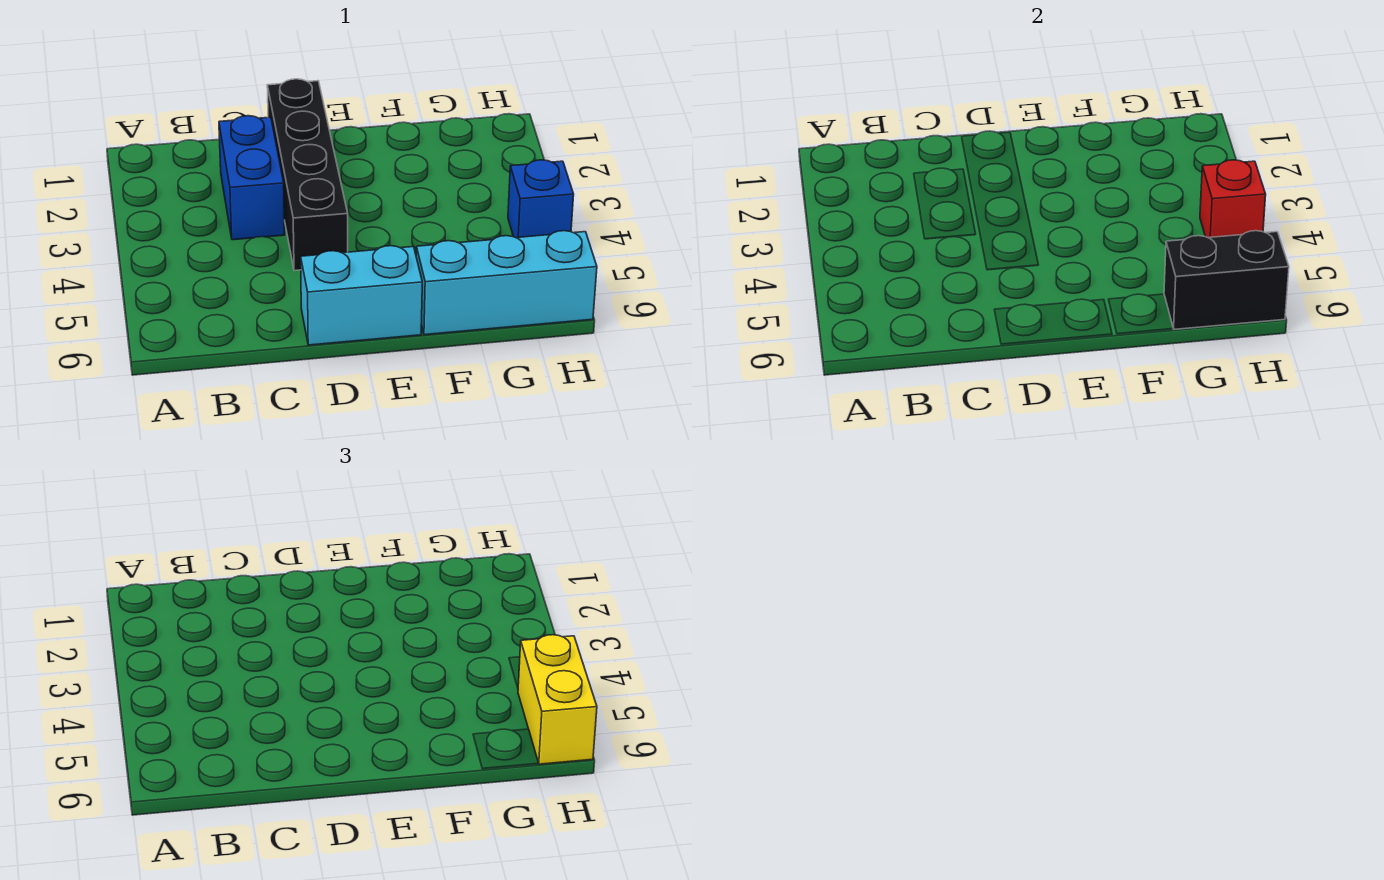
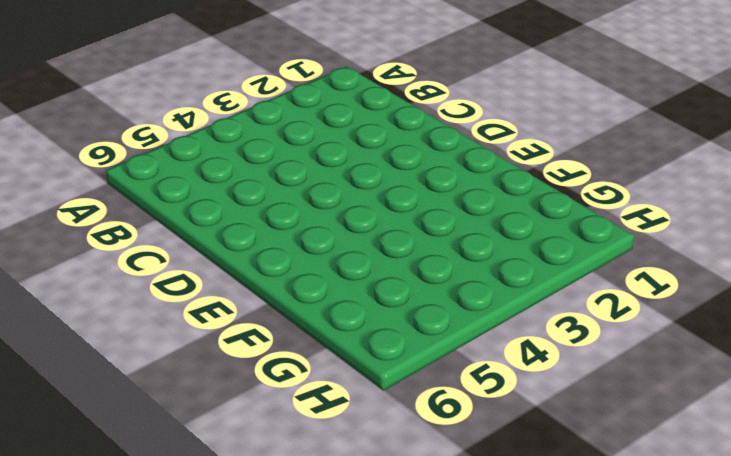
none -> blue brick C2:C3 level 1
none -> black brick D1:D4 level 1

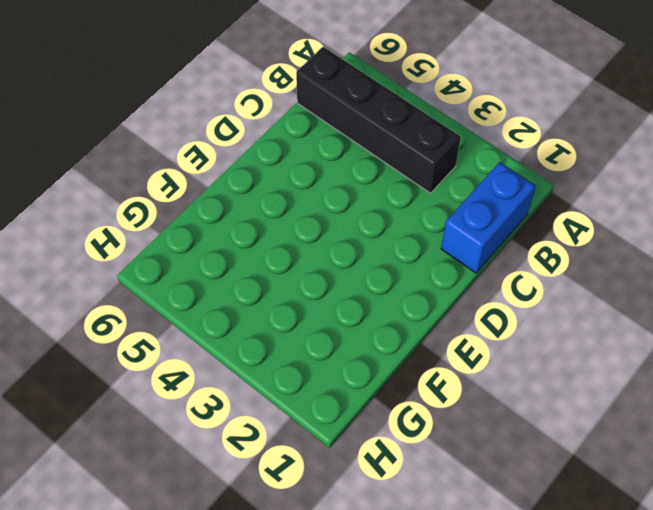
blue brick B1:C1 level 1 -> blue brick C2:C3 level 1
black brick B3:B6 level 1 -> black brick D1:D4 level 1
none -> cyan brick D6:E6 level 1
none -> cyan brick F6:H6 level 1

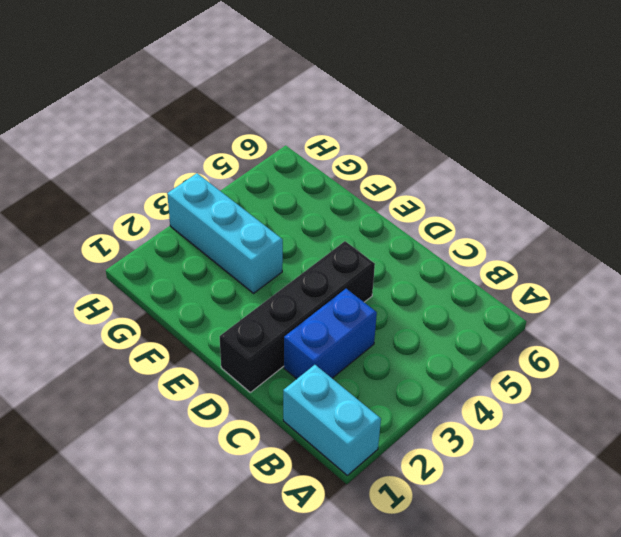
cyan brick A1:B1 level 1 -> cyan brick D6:E6 level 1
cyan brick F3:H3 level 1 -> cyan brick F6:H6 level 1
none -> blue brick H4 level 1
none -> black brick G6:H6 level 2

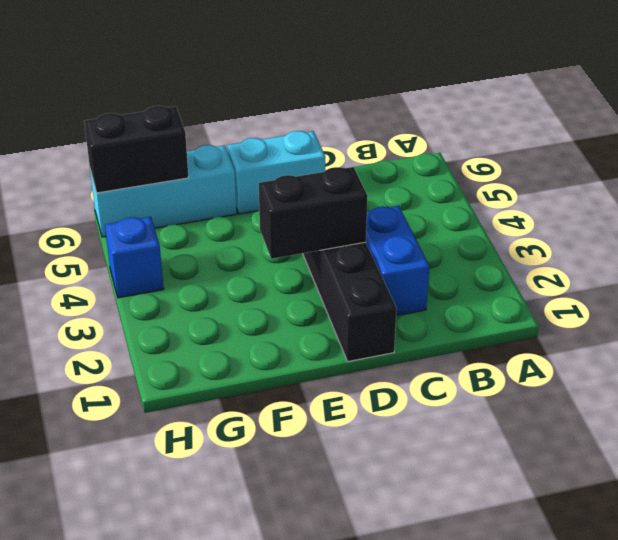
black brick D3:E3 level 2 -> none
none -> red brick H4 level 2
none -> yellow brick H5:H6 level 3

